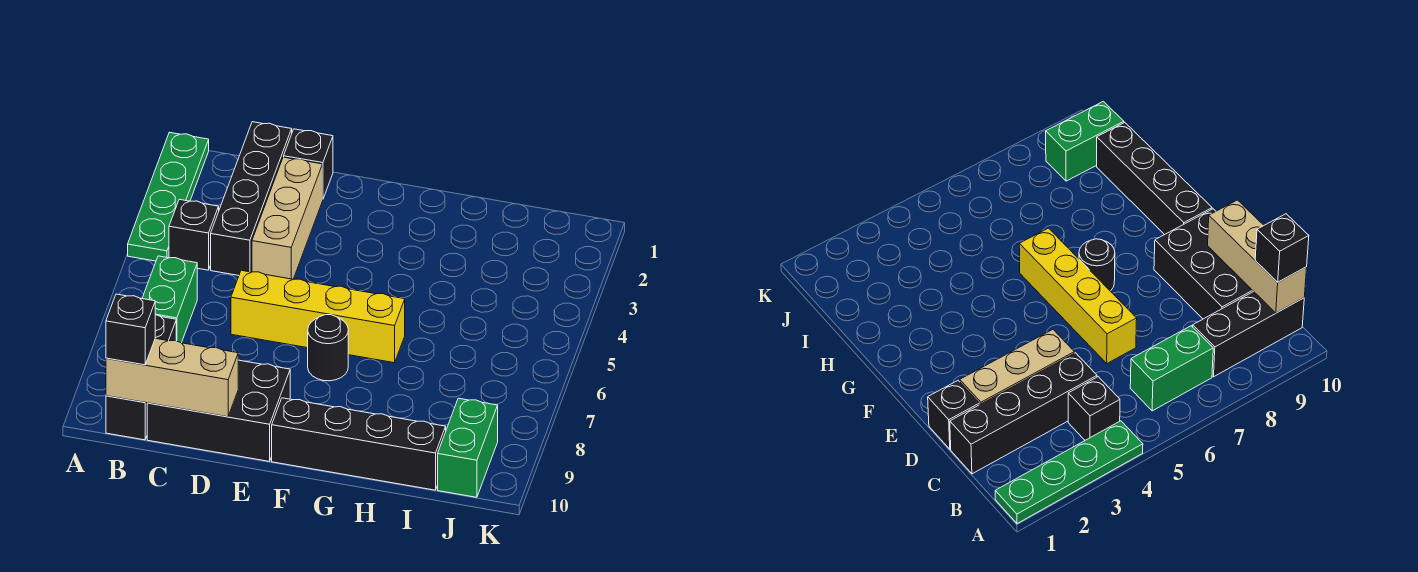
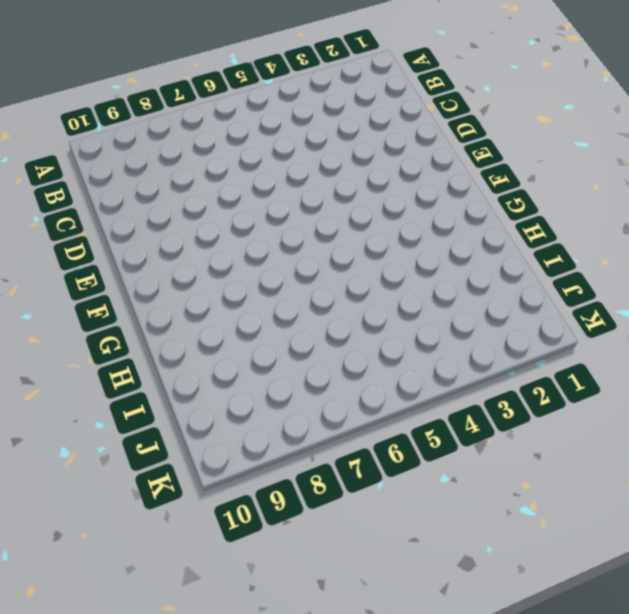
none -> green plate A1:A4 level 1
none -> black brick B4 level 1
none -> green brick B6:B7 level 1

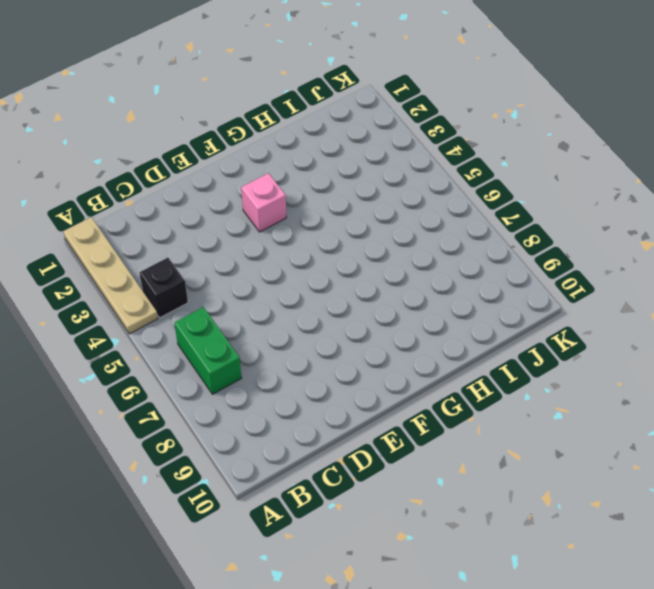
tan plate A1:A4 level 1 -> green plate A1:A4 level 1
pink brick F3 level 1 -> none
none -> black brick B8:B10 level 1
none -> black brick C1:C4 level 1
none -> black brick C9:E10 level 1

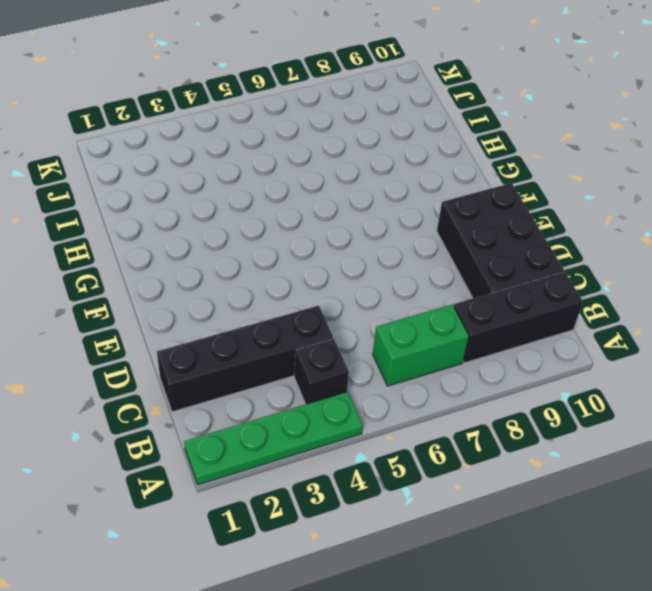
none -> black brick D1 level 1
none -> tan brick D2:D4 level 1
none -> yellow brick D6:G6 level 1

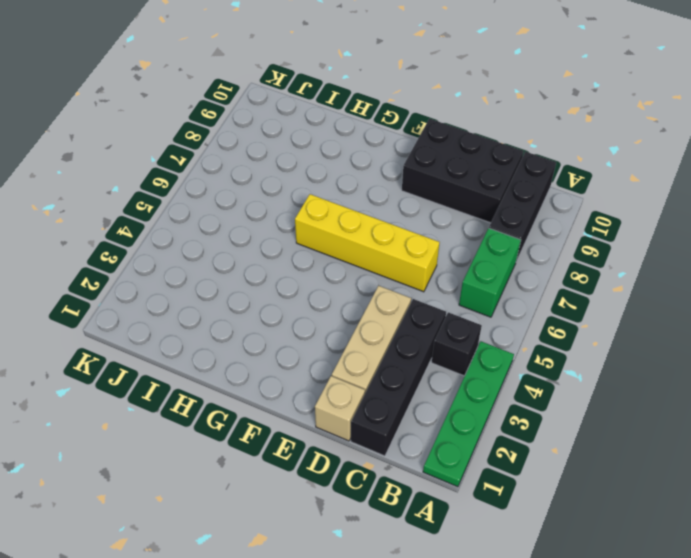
tan brick D1 level 1 -> black brick D1 level 1
none -> black round brick F7 level 1
none -> black brick F10:I10 level 1
none -> green brick J9:J10 level 1

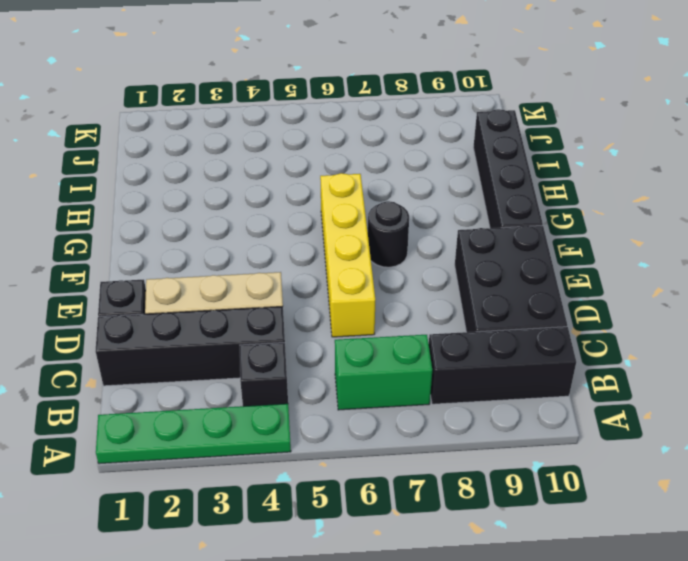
none -> green brick J9:J10 level 1
none -> tan brick B10:D10 level 2
none -> black brick B10 level 3

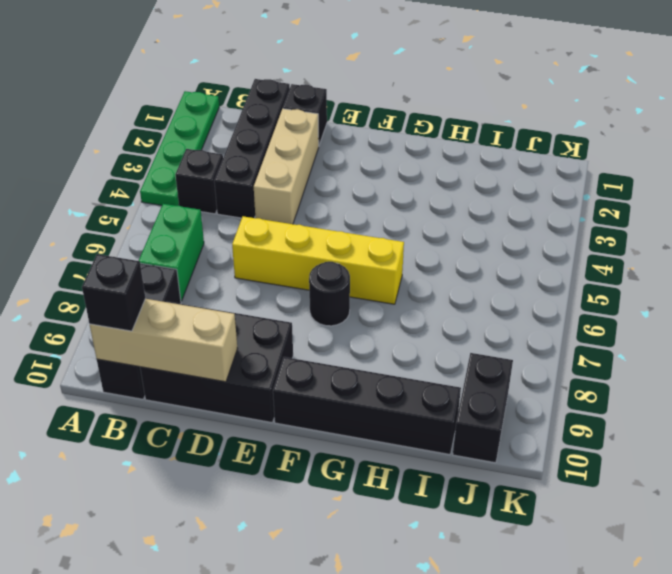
black brick J9:J10 level 1 -> green brick J9:J10 level 1

